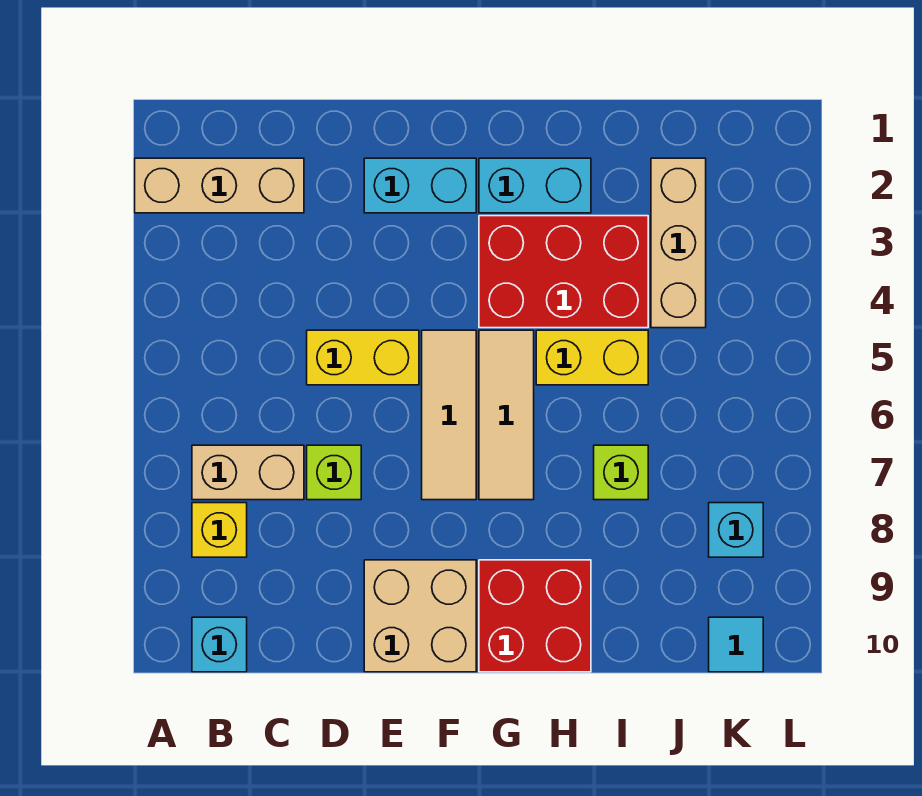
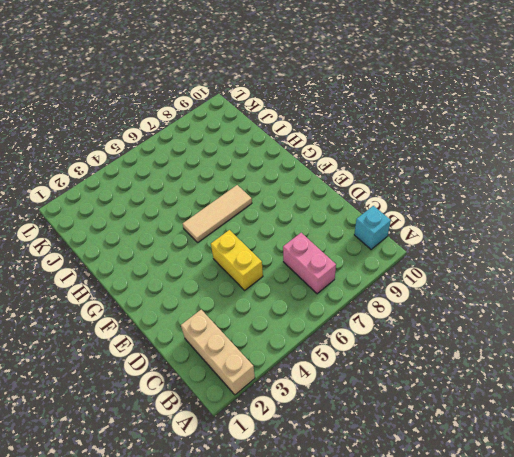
pink brick B7:C7 level 1 -> tan brick B7:C7 level 1
none -> yellow brick B8 level 1
none -> lime brick D7 level 1
none -> cyan brick E2:F2 level 1

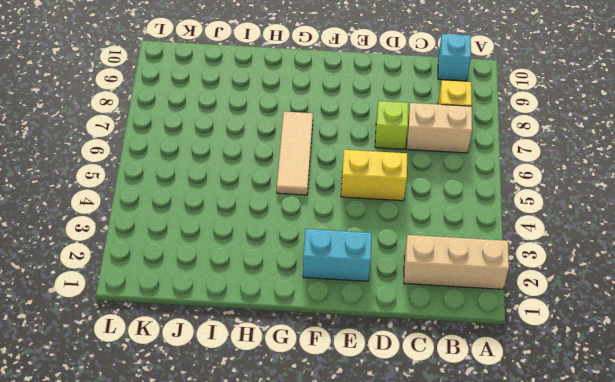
none -> tan brick E9:F10 level 1
none -> tan tile F5:F7 level 1
none -> cyan brick G2:H2 level 1

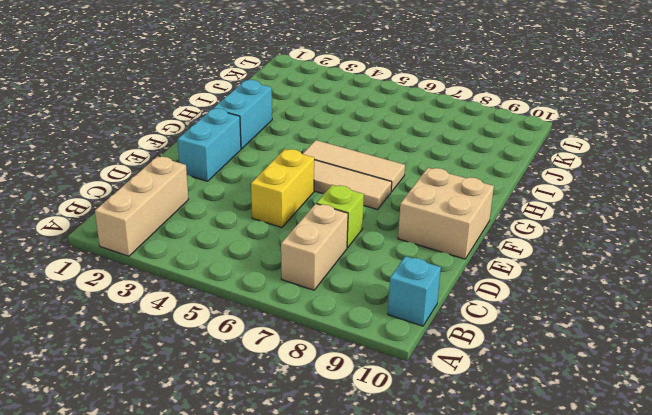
none -> yellow brick B8 level 1
none -> red brick G3:I4 level 1
none -> red brick G9:H10 level 1

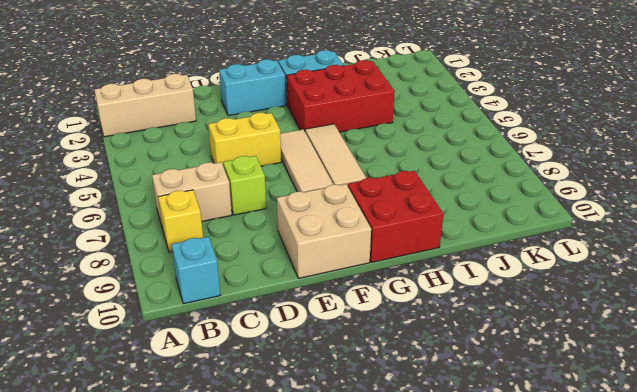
none -> yellow brick H5:I5 level 1
none -> lime brick I7 level 1
none -> tan brick J2:J4 level 1

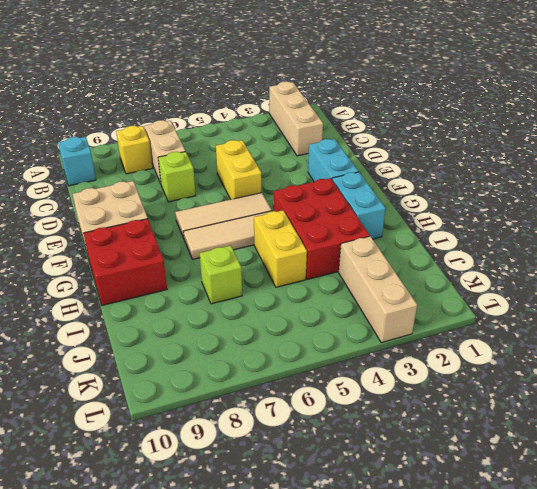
tan brick J3:L3 level 1 -> tan brick J2:J4 level 1
none -> cyan brick K8 level 1
none -> cyan tile K10 level 1

